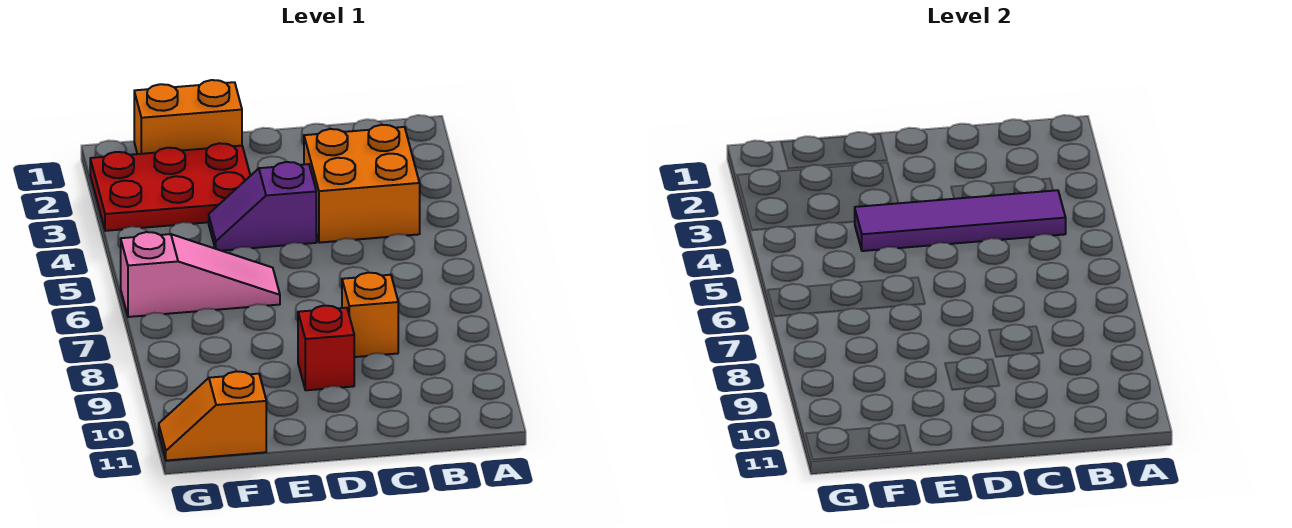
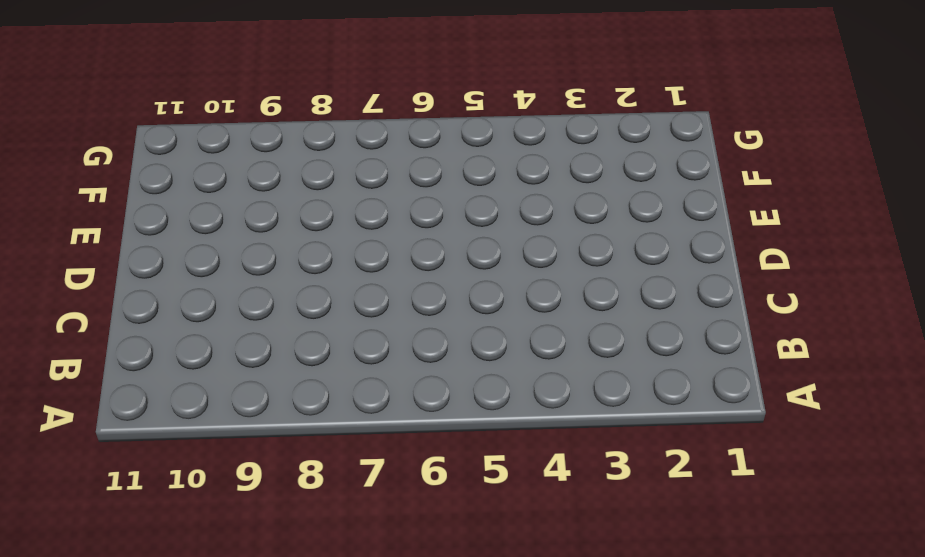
none -> orange brick B3:C4 level 1
none -> orange brick C8 level 1

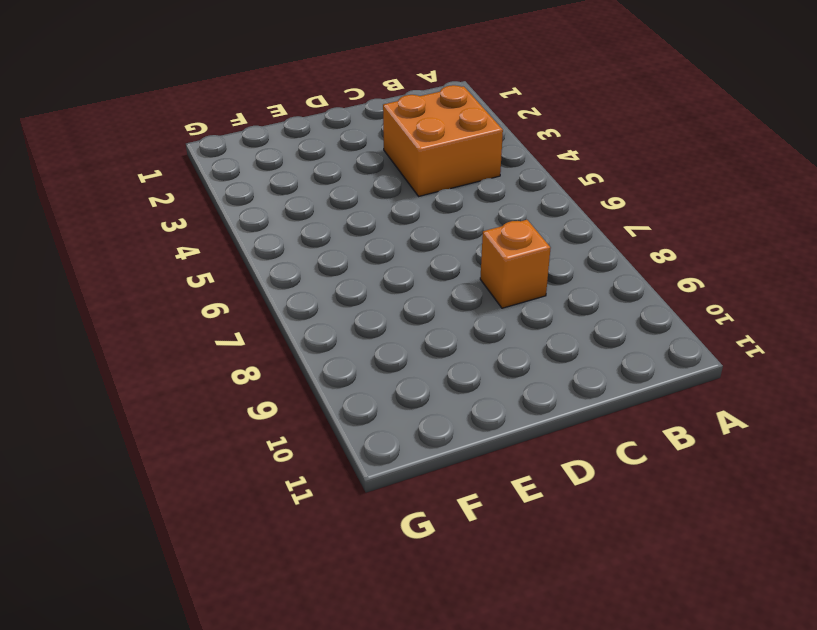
none -> purple slope D4:E4 level 1 top D
none -> red brick D9 level 1

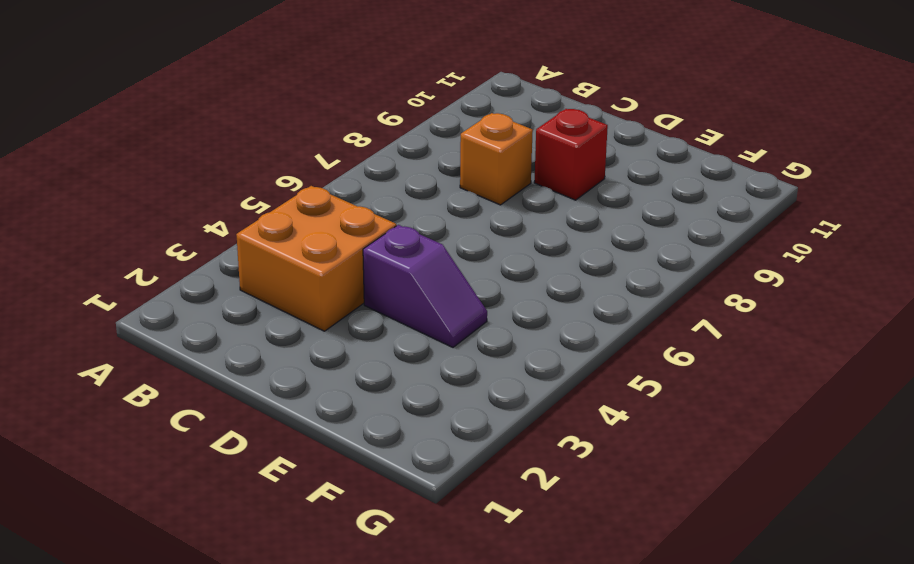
none -> orange brick E1:F1 level 1
none -> red plate E2:G3 level 1

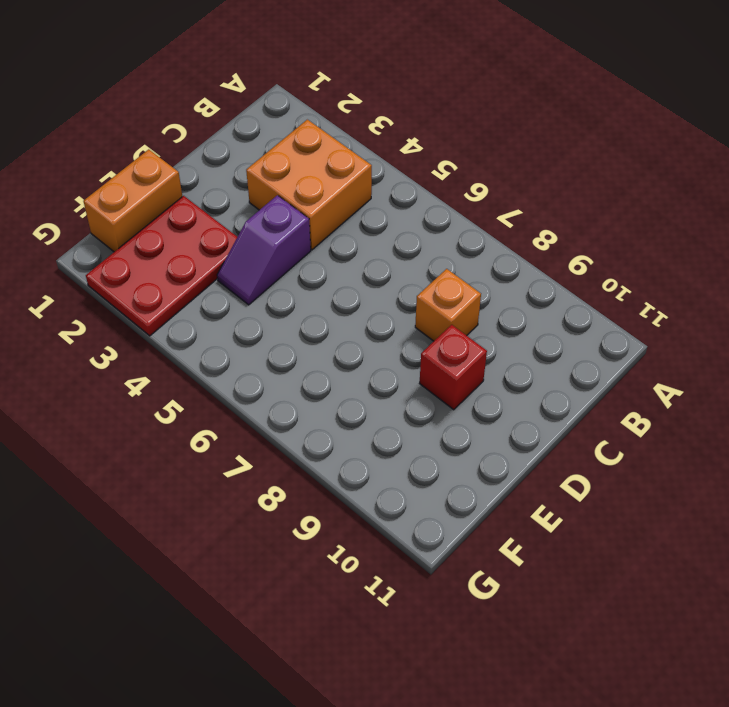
none -> pink slope E6:G6 level 1 top G
none -> orange slope F11:G11 level 1 top F

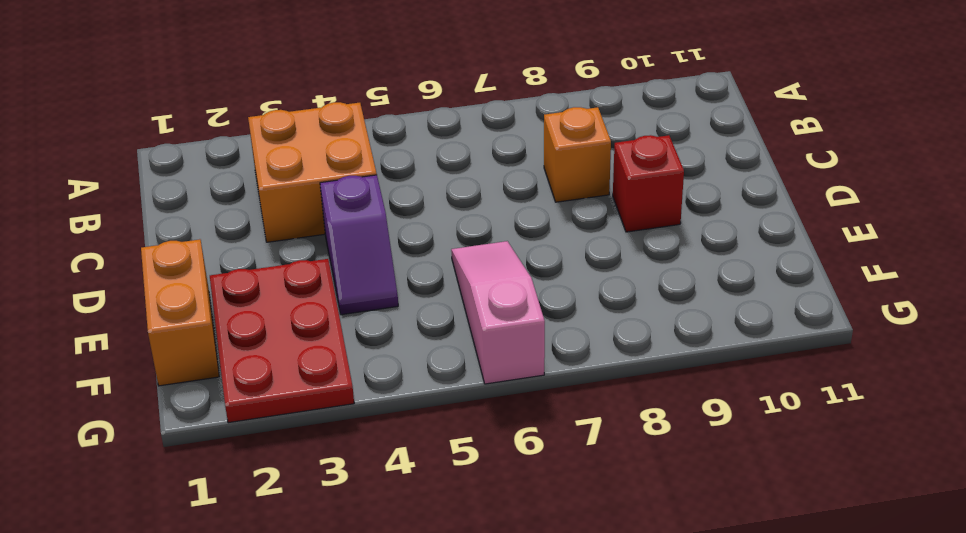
none -> orange slope F11:G11 level 1 top F
none -> purple tile B4:E4 level 2

